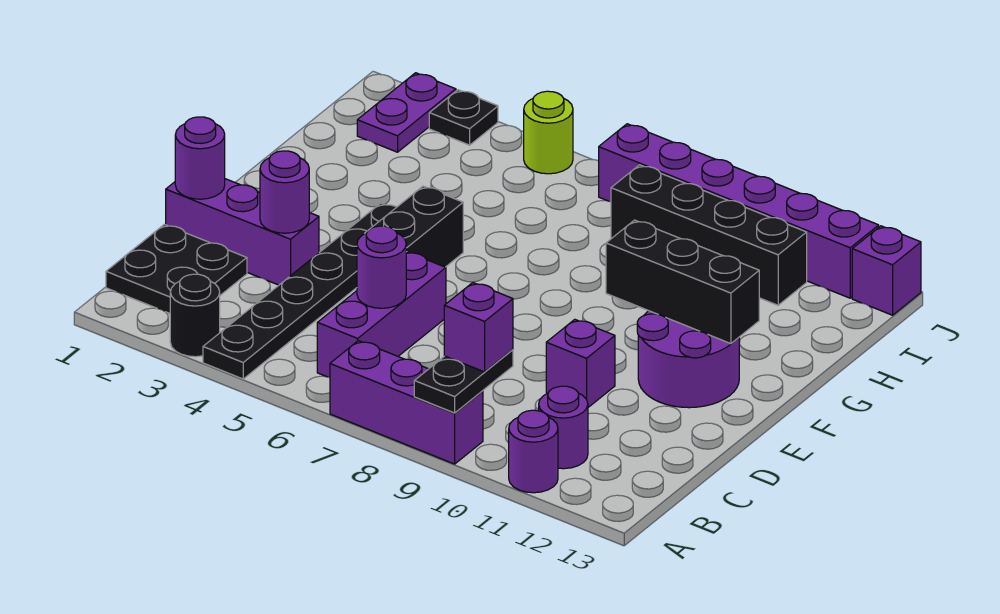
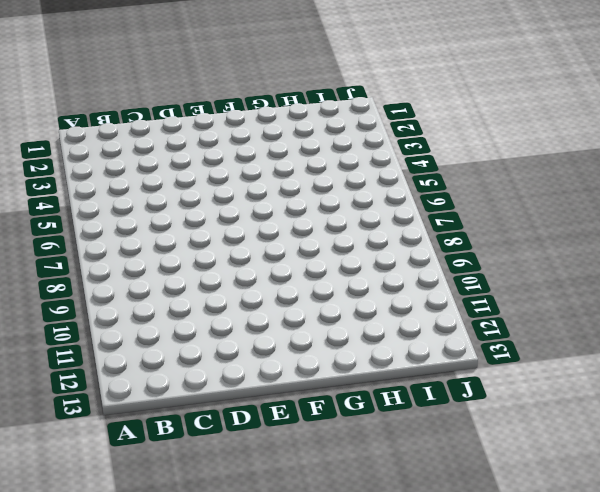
none -> black round brick A3 level 1
none -> black plate A4:F4 level 1
none -> purple brick A7:A9 level 1

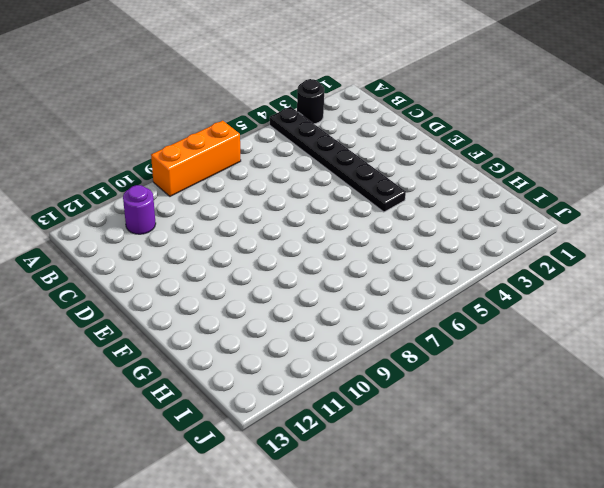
orange brick A7:A9 level 1 -> purple brick A7:A9 level 1
none -> purple round brick A11 level 1
none -> black plate B1:C2 level 1
none -> purple brick B6:D6 level 1

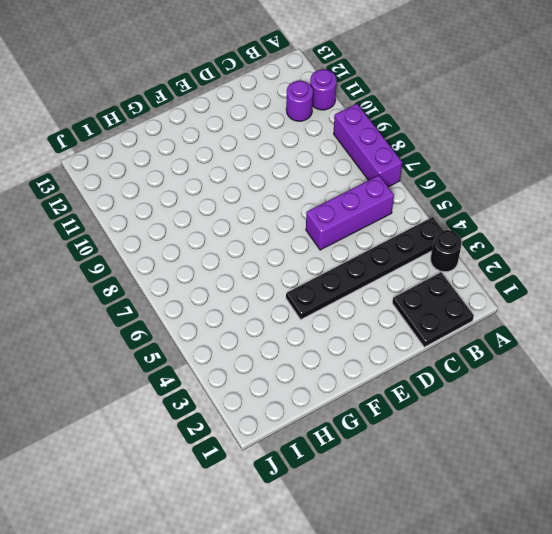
none -> purple brick D1:D3 level 1
none -> purple brick D10 level 1
none -> black brick E5:F5 level 1

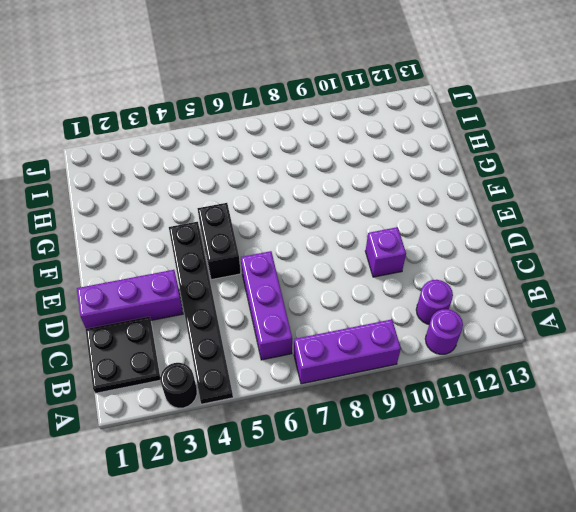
none -> purple round brick E11:F12 level 1
none -> purple plate I2:J2 level 1
none -> black brick I8:I11 level 1

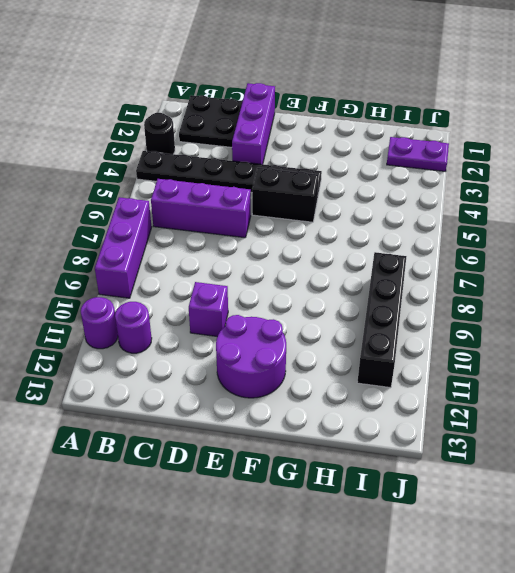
none -> black plate J3 level 1
none -> lime round brick J5 level 1
none -> purple brick J7:J12 level 1

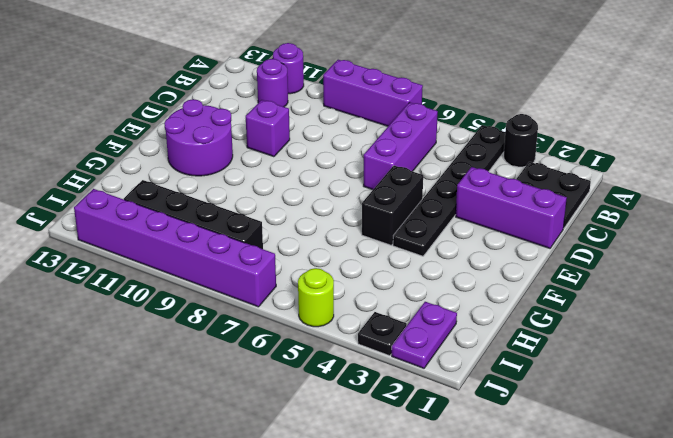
none -> purple brick J13 level 1
none -> black plate A9:B9 level 2
none -> purple round brick C6 level 2

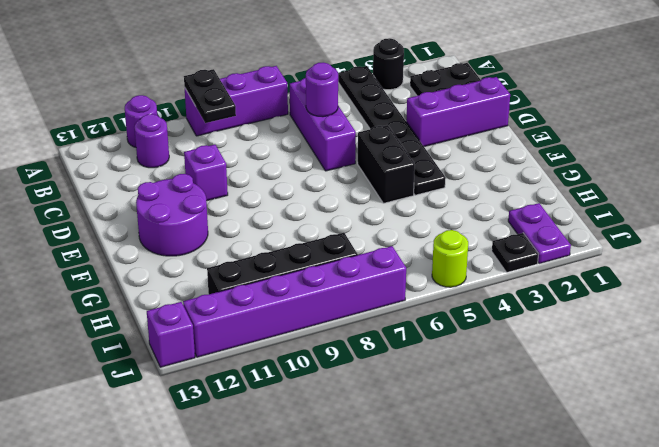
none -> purple round brick D1 level 2
none -> purple round brick D3 level 2
none -> black brick F10:F12 level 2

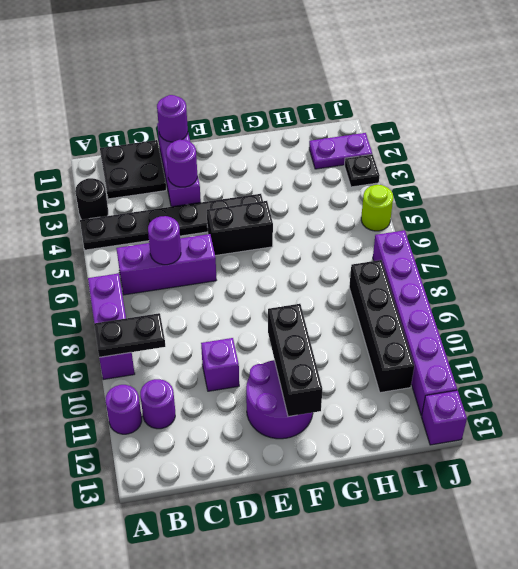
none -> purple brick B9 level 3

